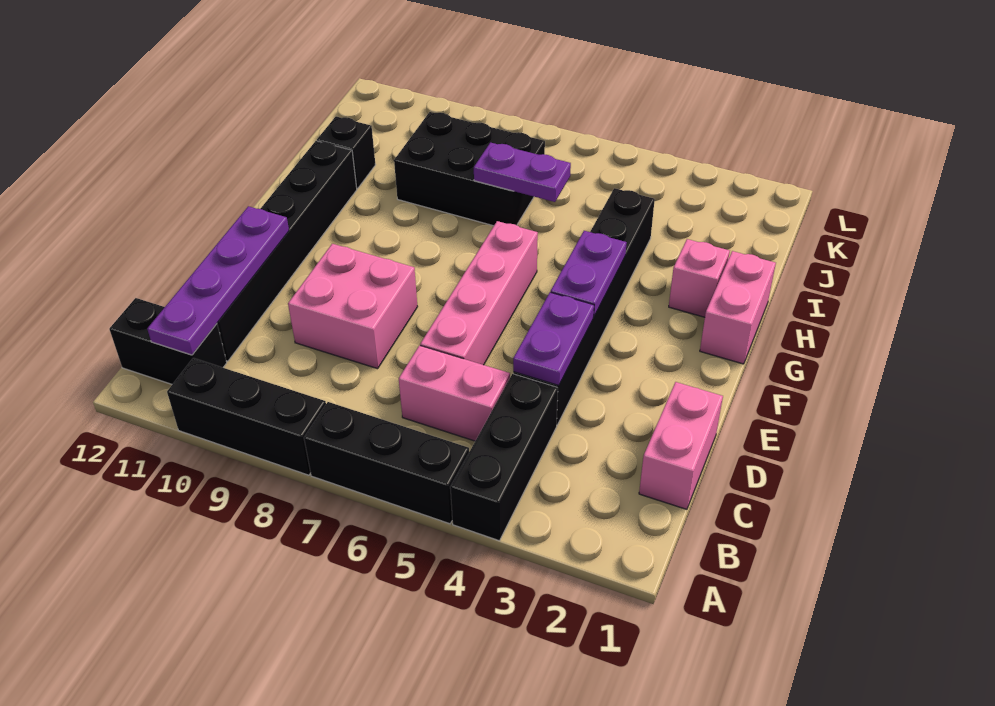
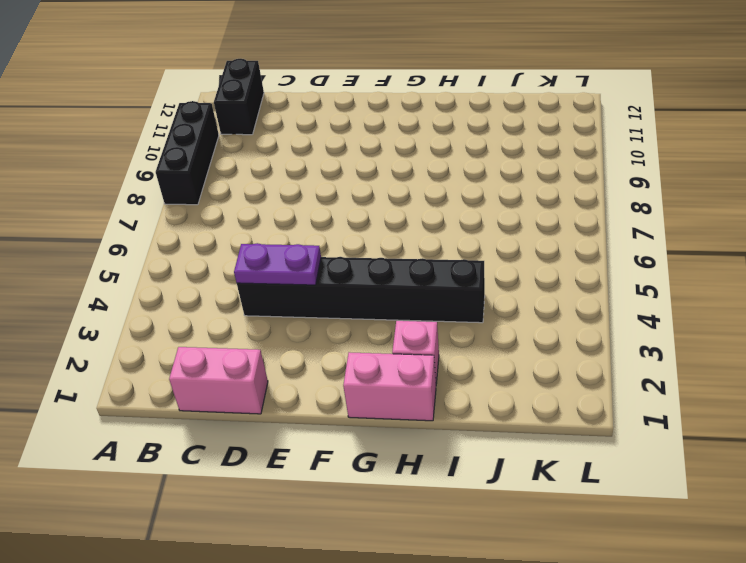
none -> black brick A4:C4 level 1
none -> black brick A5:A7 level 1
none -> pink brick C5:C6 level 1

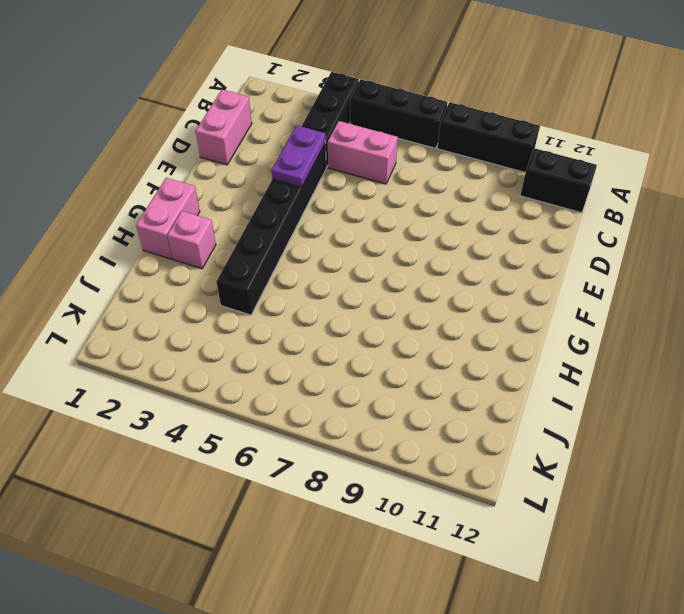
none -> black brick C11:H11 level 1
none -> pink brick D6:G6 level 1
none -> pink brick D8:E9 level 1

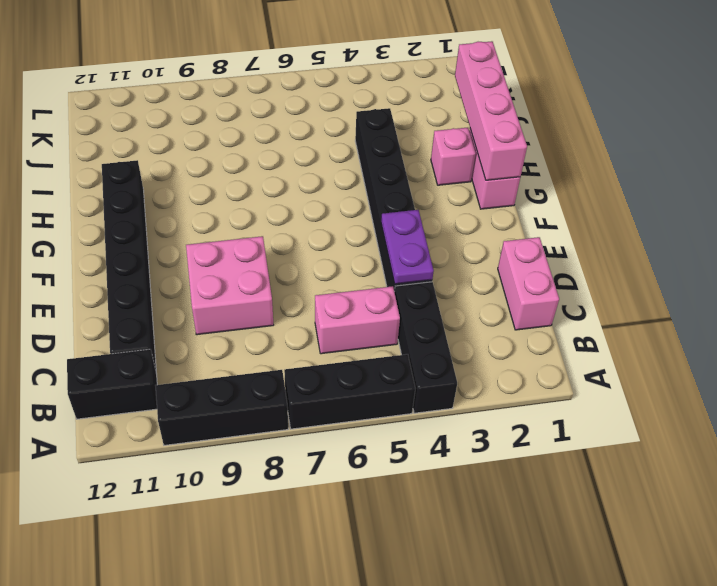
pink brick G1:J1 level 2 -> pink brick D6:G6 level 1
none -> black brick I7:J9 level 1
none -> black brick I11 level 1
none -> purple plate B11:E11 level 2

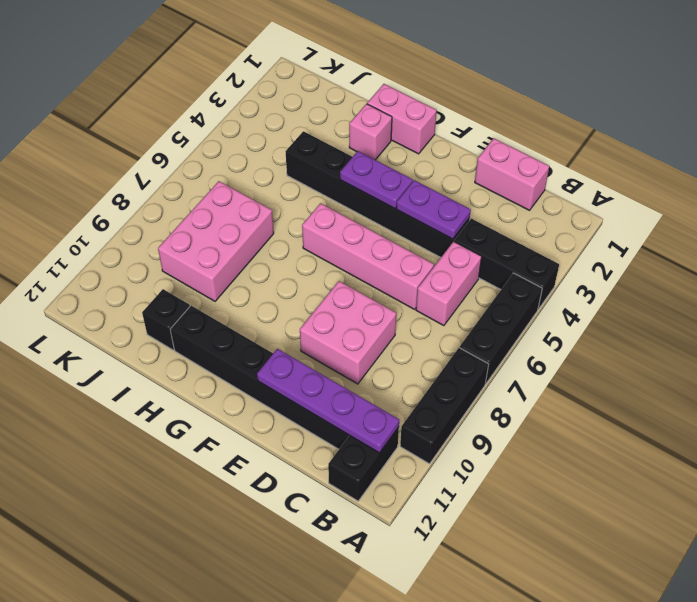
pink brick I7:J9 level 1 -> black brick I7:J9 level 1
none -> purple plate I6:I7 level 2

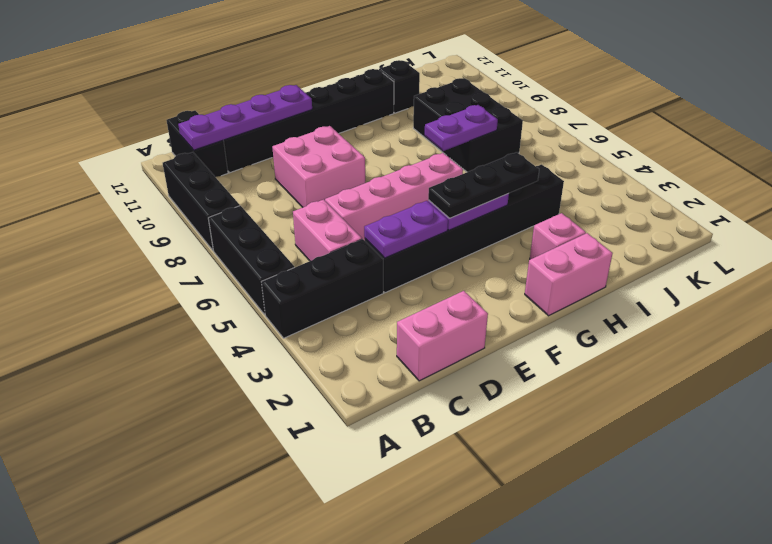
black plate F4:H4 level 3 -> none
purple plate H7:I7 level 2 -> purple plate I6:I7 level 2

